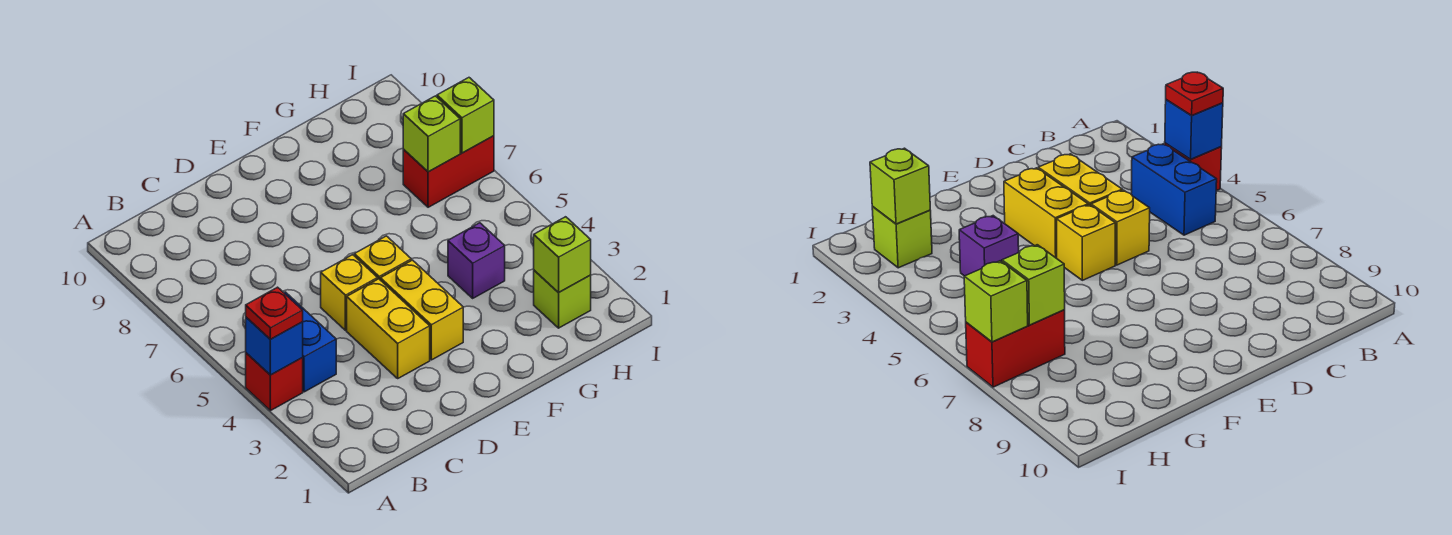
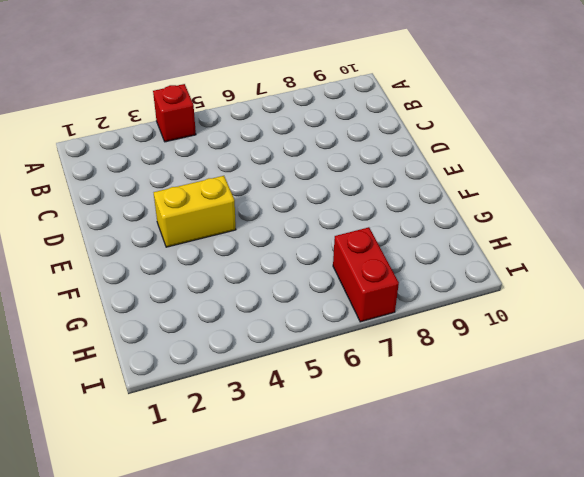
none -> blue brick B4:B5 level 1
none -> yellow brick D3:D4 level 1
none -> yellow brick D5 level 1

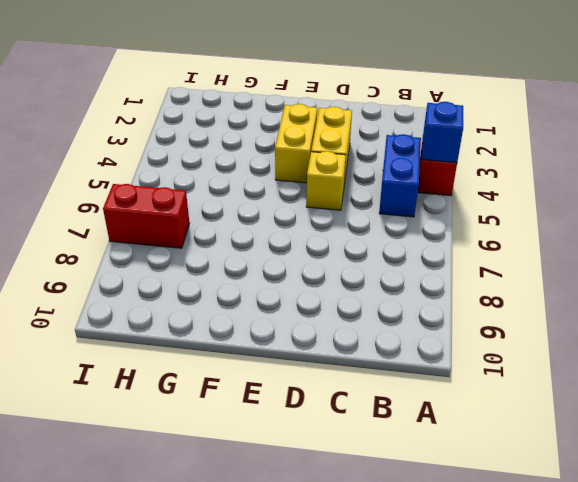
none -> yellow brick E5 level 1
none -> purple brick G4 level 1
none -> lime brick H2 level 1

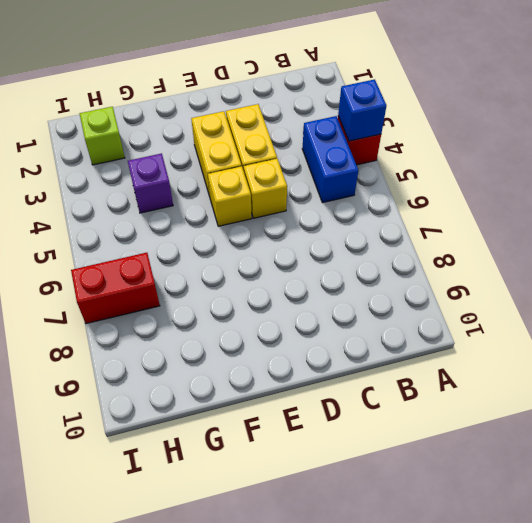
none -> lime brick H2 level 2
none -> lime brick H7 level 2
none -> lime brick I7 level 2

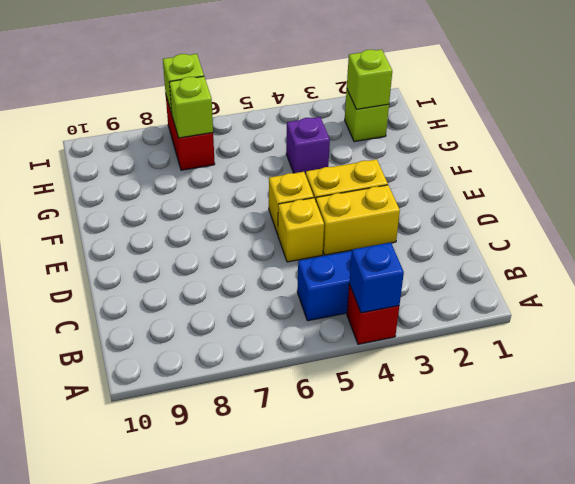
none -> red plate A4 level 3

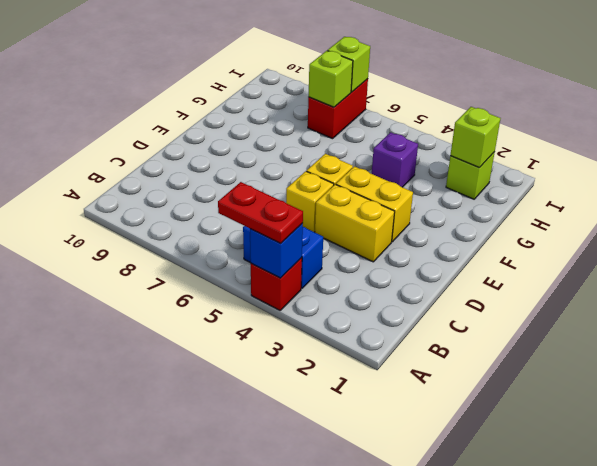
red plate A4:A5 level 3 -> red plate A4 level 3

